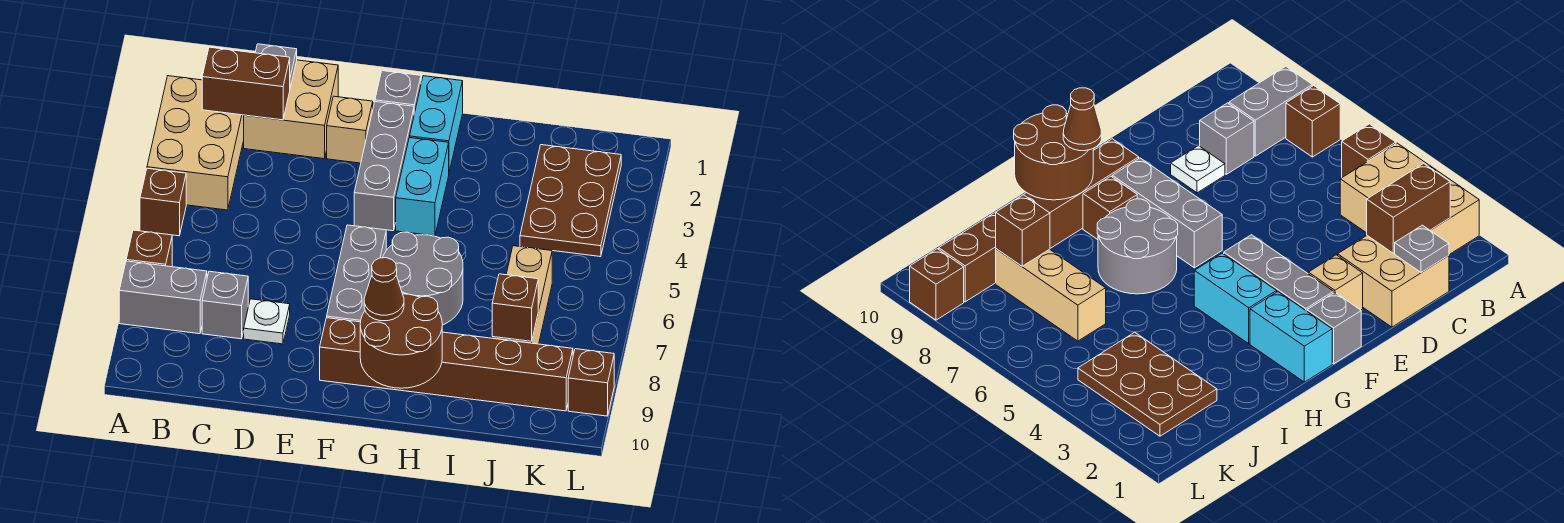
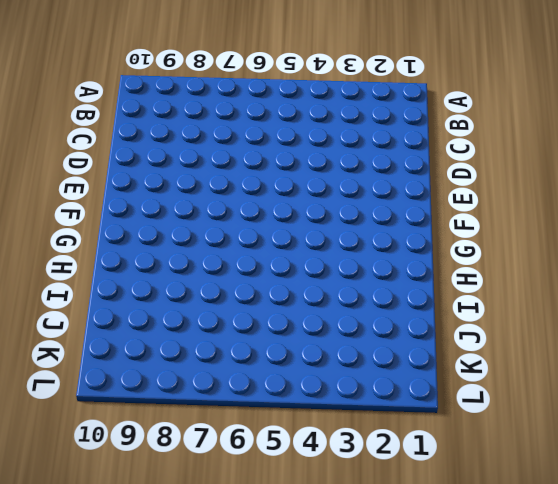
none -> tan brick A2:B4 level 1
none -> brown brick A5 level 1
none -> brown brick A7 level 1

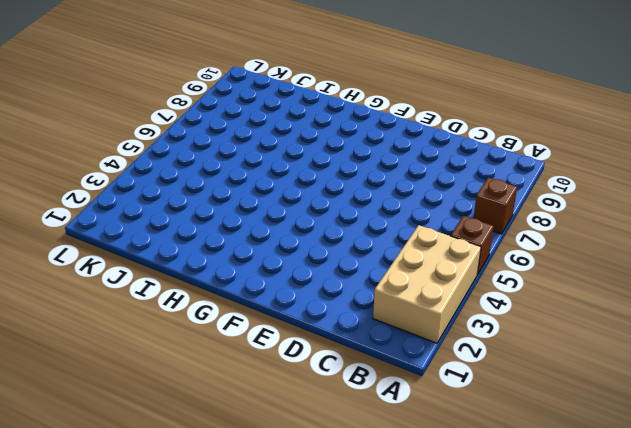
none -> grey brick A8:B8 level 1
none -> tan brick C1:D2 level 1
none -> grey brick C8 level 1

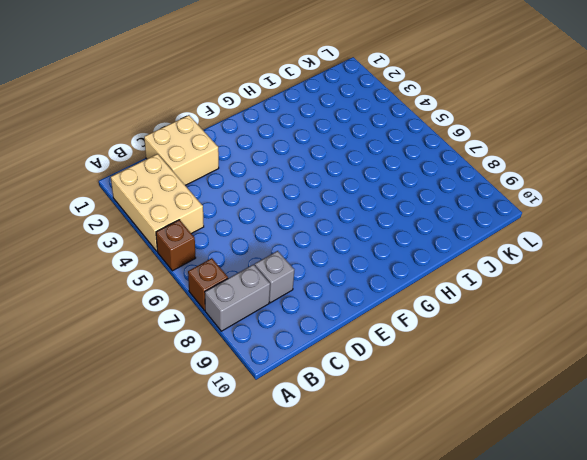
none -> white plate D8 level 1
none -> tan brick E2 level 1
none -> grey brick F1 level 1

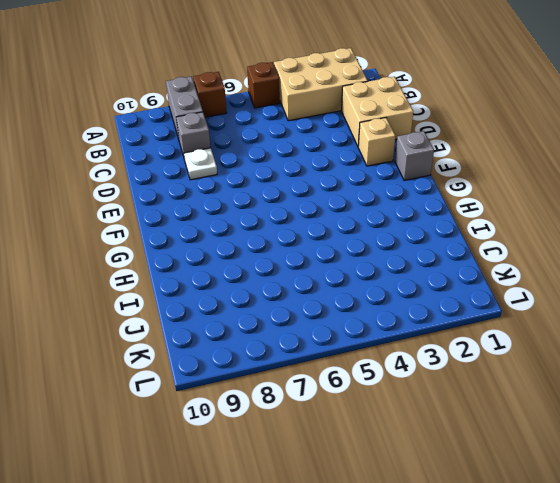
none -> grey brick F2:F4 level 1
none -> grey brick F6:F8 level 1
none -> brown brick F9:K9 level 1

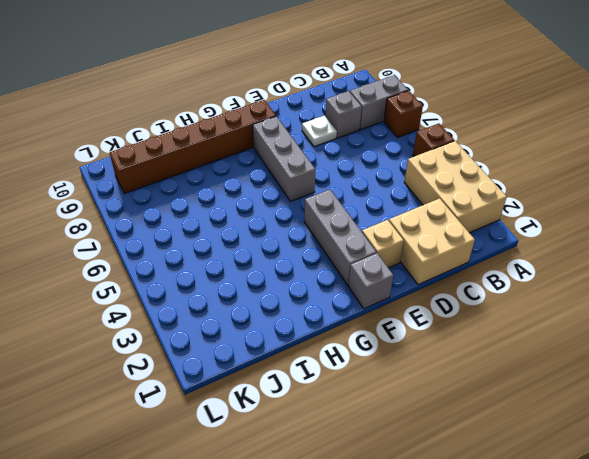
none -> cyan brick G1:G2 level 1
none -> cyan brick G3:G4 level 1
none -> grey round brick G6:H7 level 1

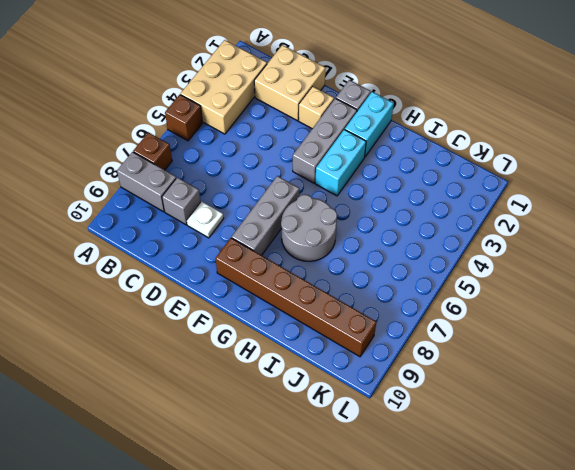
none -> brown brick G8 level 1
none -> brown plate J2:K4 level 1
none -> tan brick J6:J8 level 1

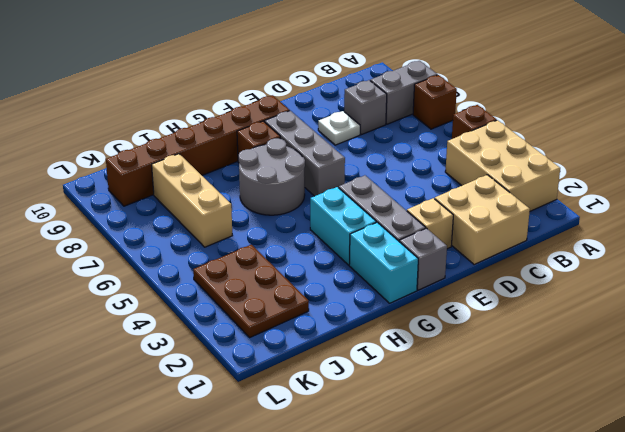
none -> brown brick L9 level 1
none -> brown brick B2:C2 level 2
none -> grey plate C1 level 2

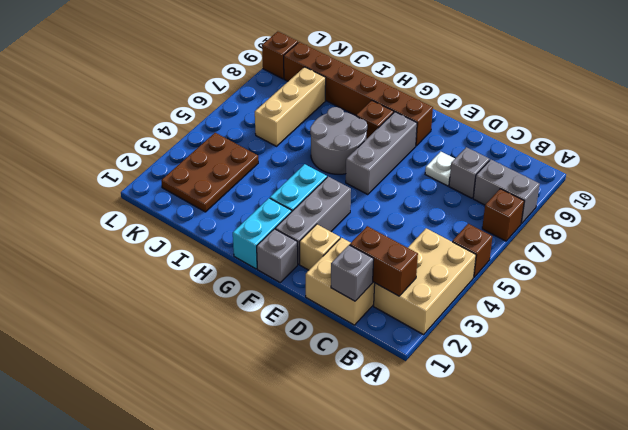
grey brick C1 level 2 -> grey plate C1 level 2
none -> brown round brick G9:H10 level 2
none -> brown brick J8 level 2
none -> brown cone G9 level 3

